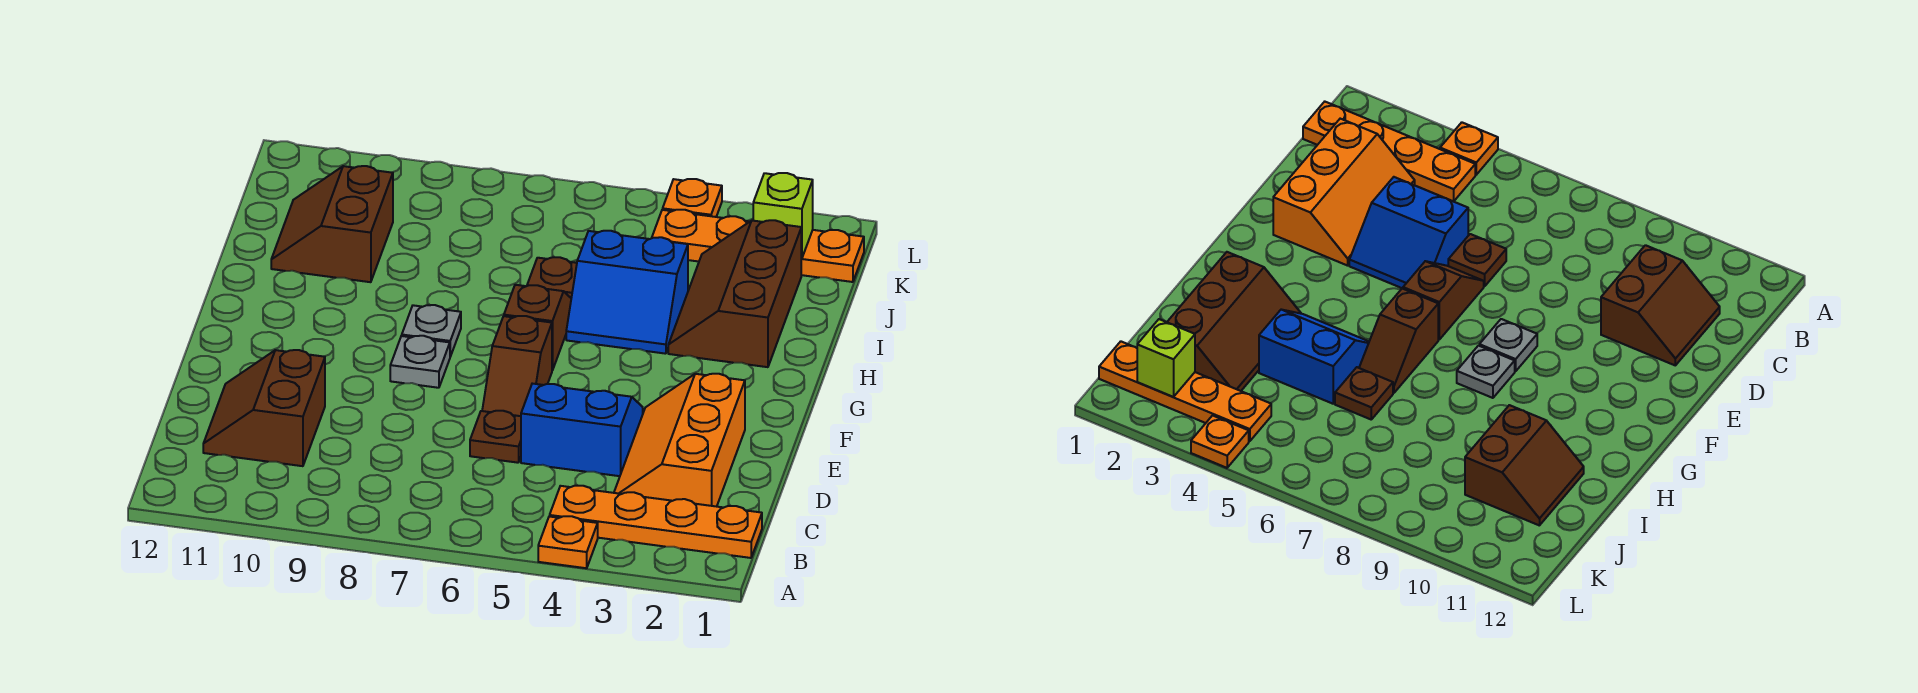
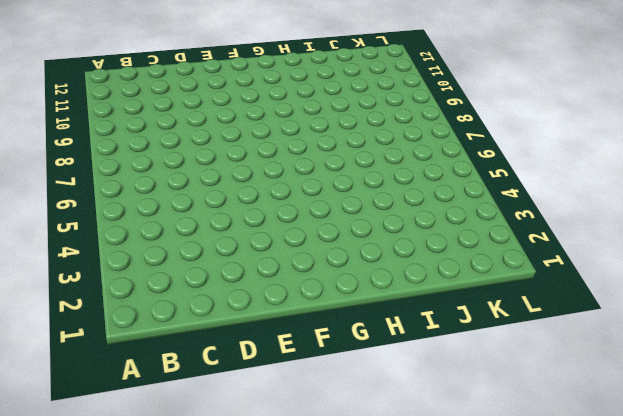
none -> orange plate A4 level 1
none -> orange plate B1:B4 level 1
none -> orange slope C2:E3 level 1 top 2

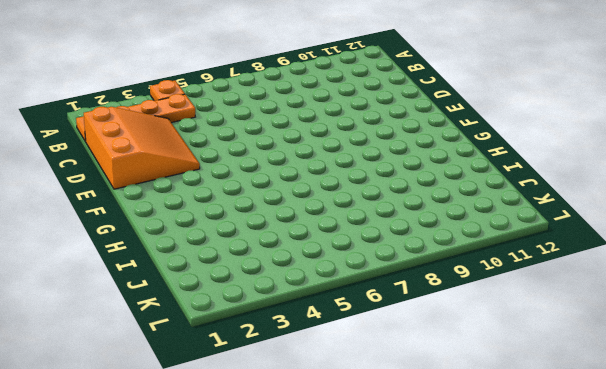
orange slope C1:E3 level 1 top 1 -> orange slope C2:E3 level 1 top 2
none -> brown slope C10:D11 level 1 top 10
none -> blue slope D4:E5 level 1 top D
none -> brown plate D6 level 1

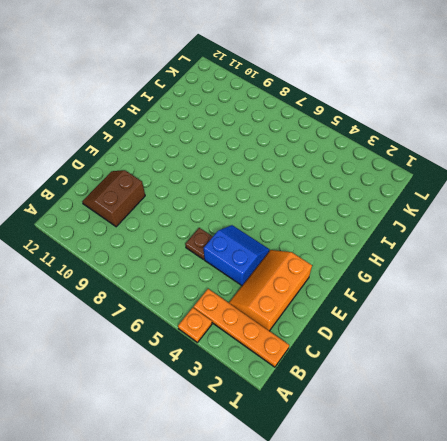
none -> brown slope E6:F6 level 1 top F
none -> grey plate F8 level 1
none -> brown slope G6:H6 level 1 top G

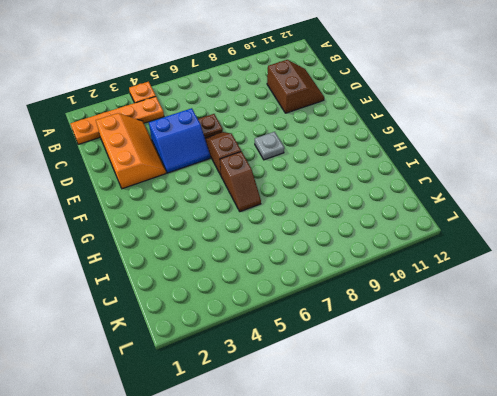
none -> grey plate G8 level 1
none -> brown slope H2:J3 level 1 top 2
none -> blue slope H4:I5 level 1 top I

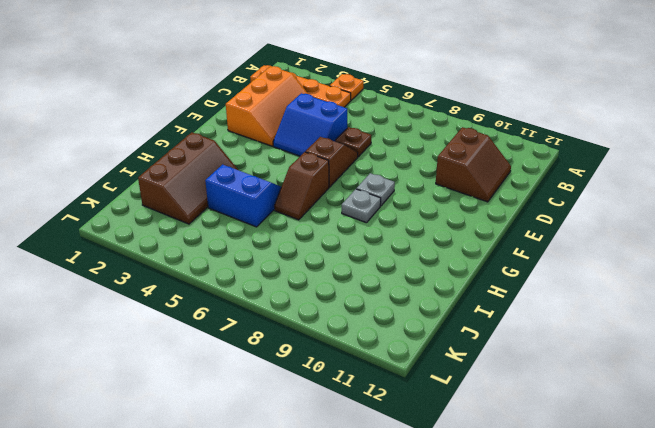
none -> brown plate I6 level 1
none -> brown slope I10:J11 level 1 top 10
none -> orange plate K1:K4 level 1

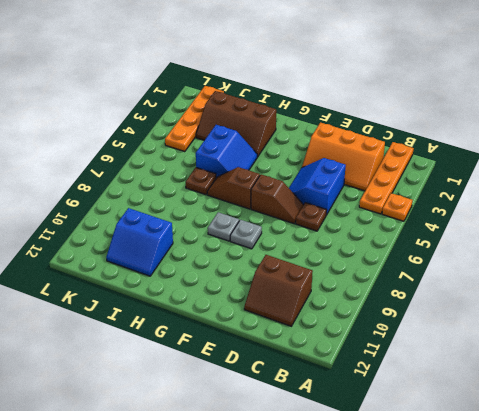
blue slope I10:J11 level 1 top 10 -> brown slope I10:J11 level 1 top 10
none -> orange plate L4 level 1
none -> lime brick K2 level 2

